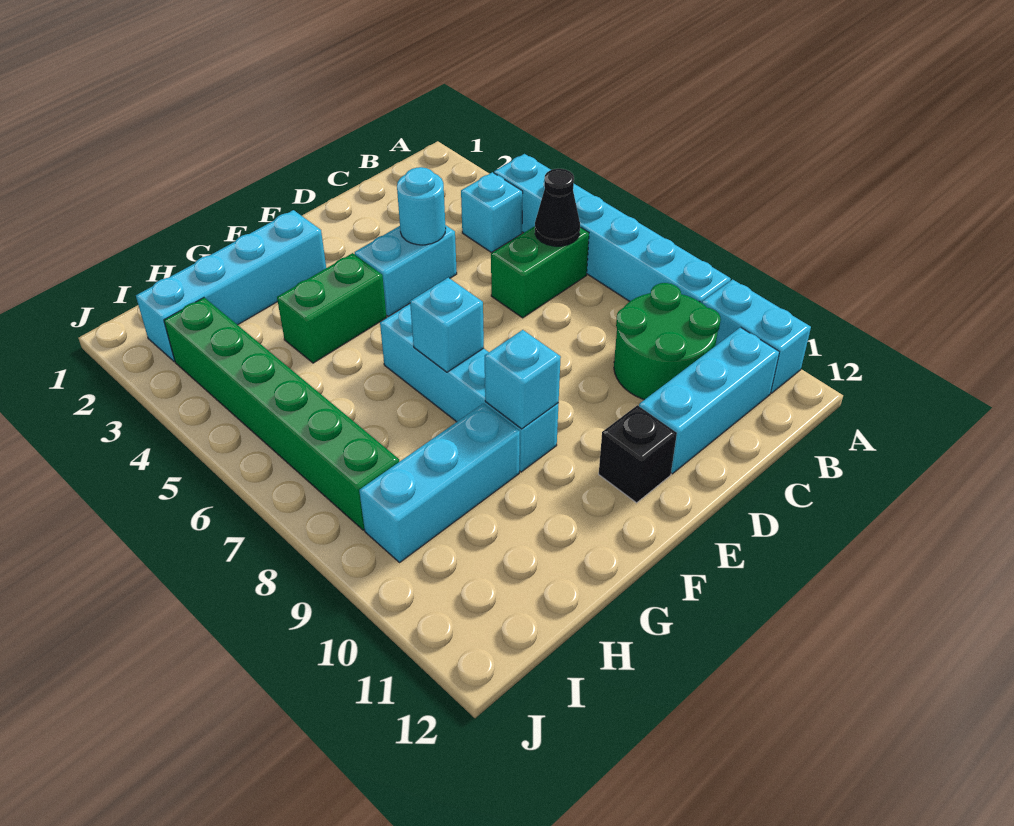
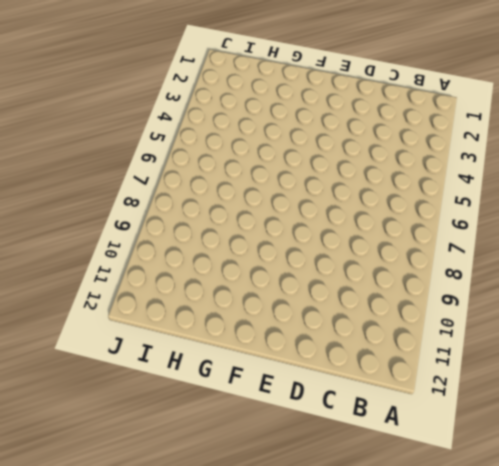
none -> cyan brick A4:A9 level 1
none -> cyan brick A10:A11 level 1
none -> cyan brick B4 level 1

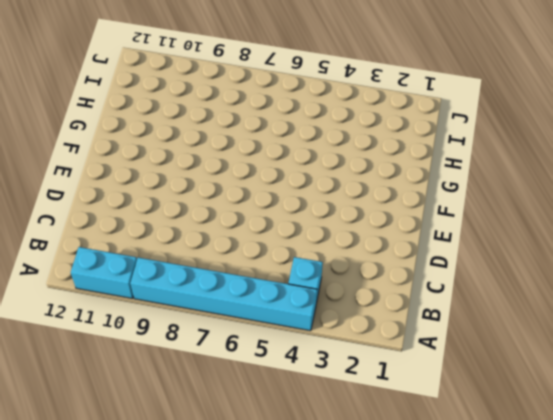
none -> green brick B6:C6 level 1
none -> green round brick B9:C10 level 1
none -> cyan brick B11:D11 level 1

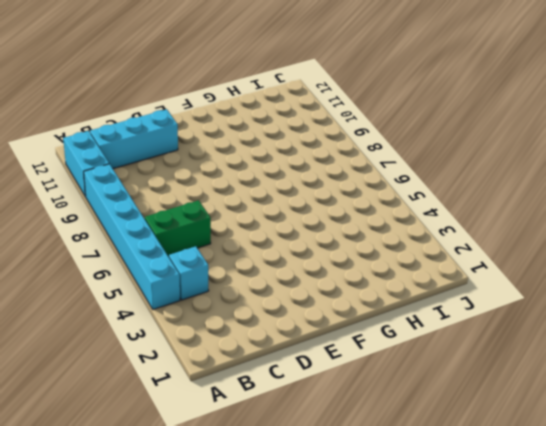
none -> green round brick B9:C10 level 1
none -> cyan brick D4:E4 level 1
none -> black brick E11 level 1

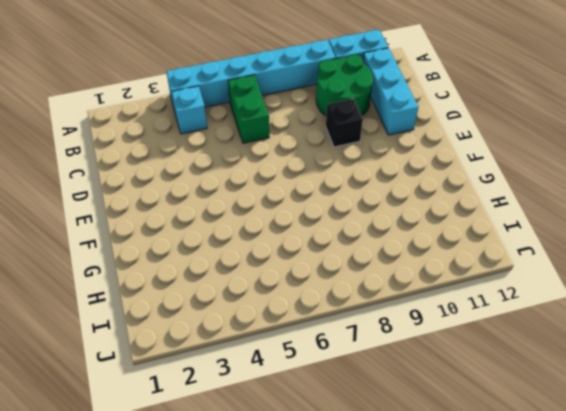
black brick D9 level 1 -> black brick E11 level 1
none -> cyan brick D4:E4 level 1
none -> cyan brick F2:I2 level 1
none -> green brick F4:G4 level 1

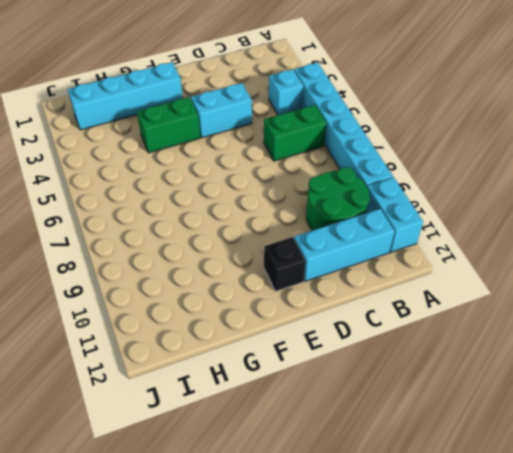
none -> cyan brick F6:F9 level 1
none -> cyan brick G9:I9 level 1
none -> green brick I3:I8 level 1

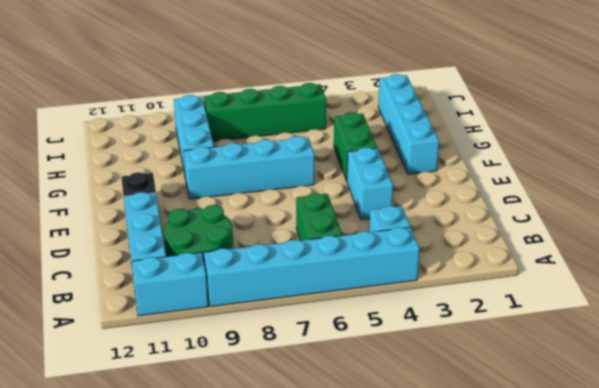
green brick I5:I8 level 1 -> green brick I3:I8 level 1
none -> black cone B6 level 2
none -> cyan round brick D4 level 2
none -> cyan brick F7 level 2

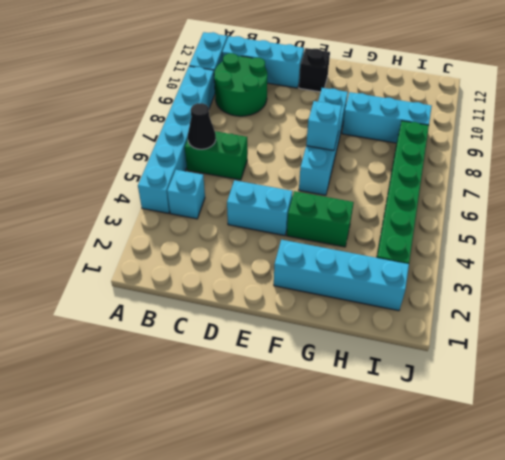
none -> cyan round brick D4 level 2
none -> cyan brick F9 level 2

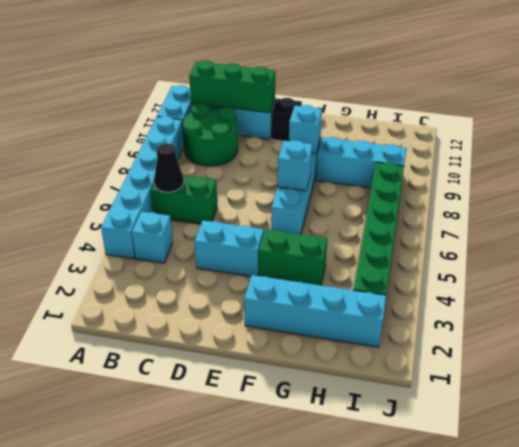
green brick B11:D11 level 2 -> none
none -> cyan round brick D4 level 2

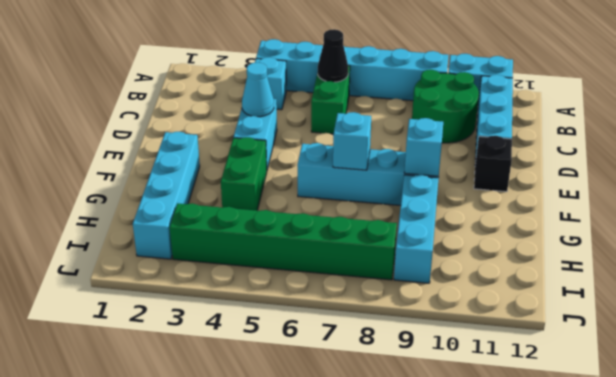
cyan cone D4 level 2 -> cyan round brick D4 level 2

